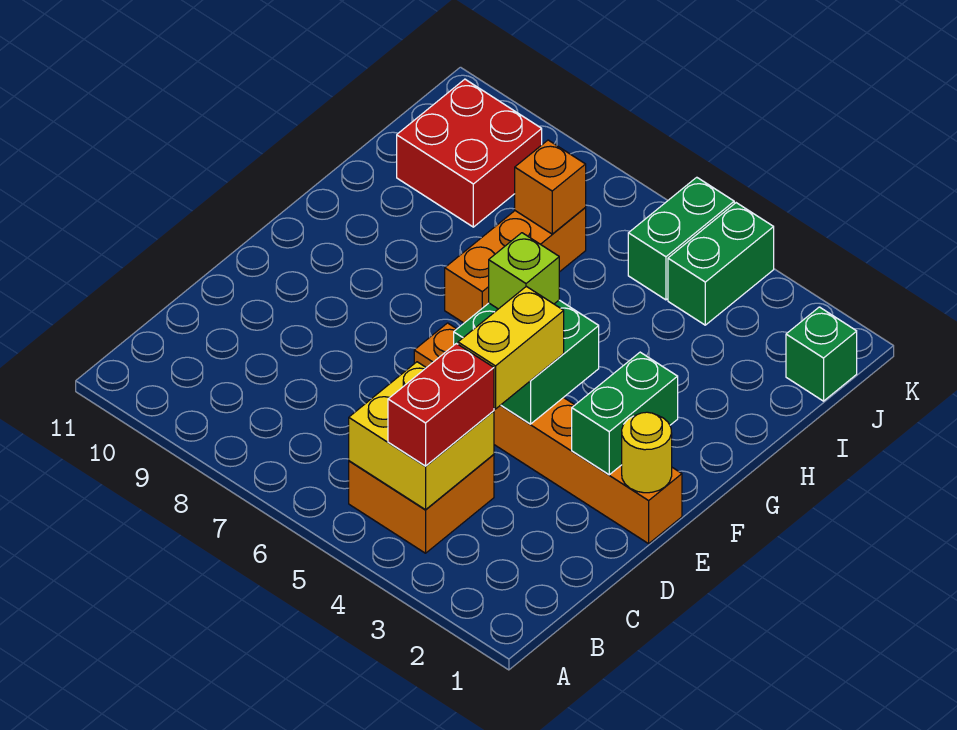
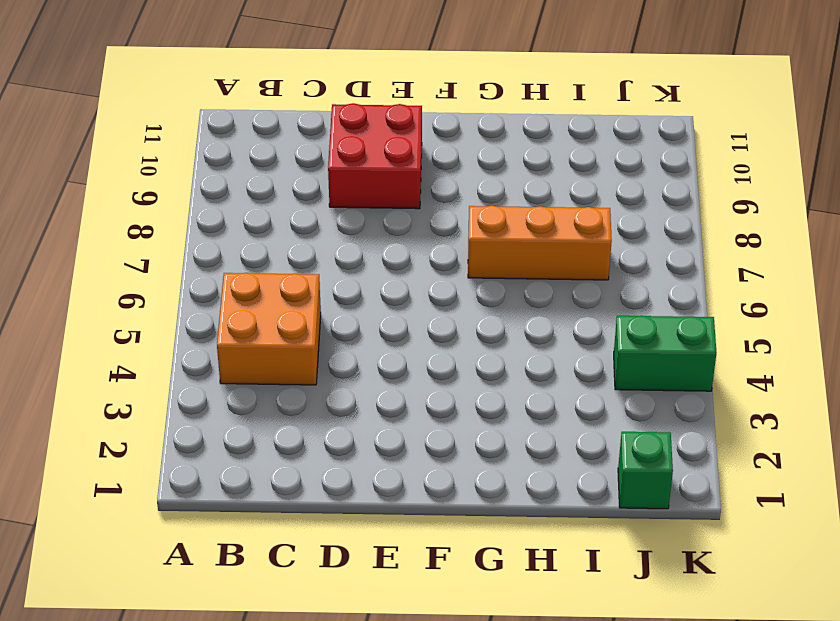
red brick D9:E10 level 1 -> red brick I9:J10 level 1
none -> orange brick E1:E6 level 1
none -> green brick J5:K5 level 1
none -> yellow brick B4:C5 level 2

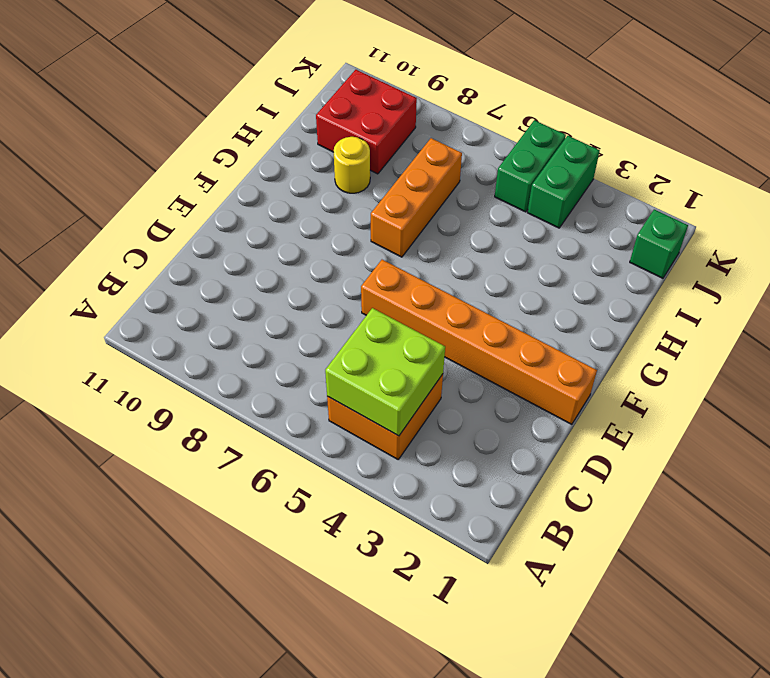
lime brick B4:C5 level 2 -> yellow brick B4:C5 level 2
yellow round brick H9 level 1 -> yellow round brick E1 level 2
none -> green brick E2:F2 level 2
none -> green brick E4:F5 level 2
none -> orange brick I7 level 2

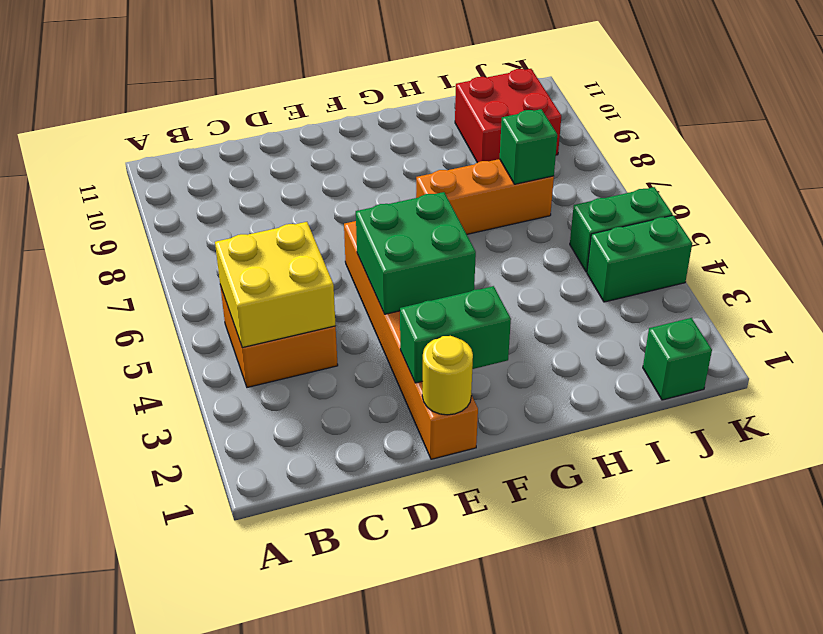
green brick I7 level 2 -> orange brick I7 level 2
none -> red brick B4:C4 level 3
none -> yellow brick D4:E4 level 3
none -> lime brick F5 level 3

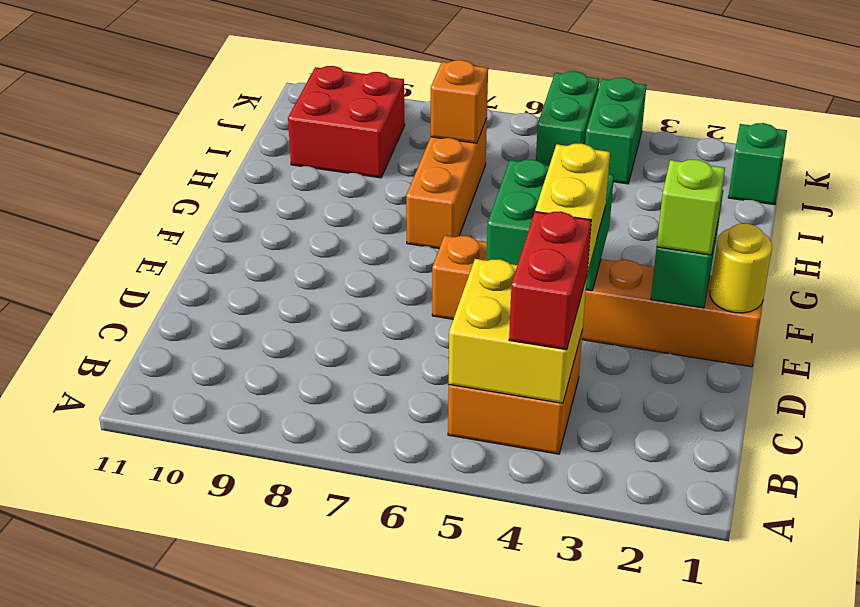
lime brick E2 level 3 -> lime brick F5 level 3

